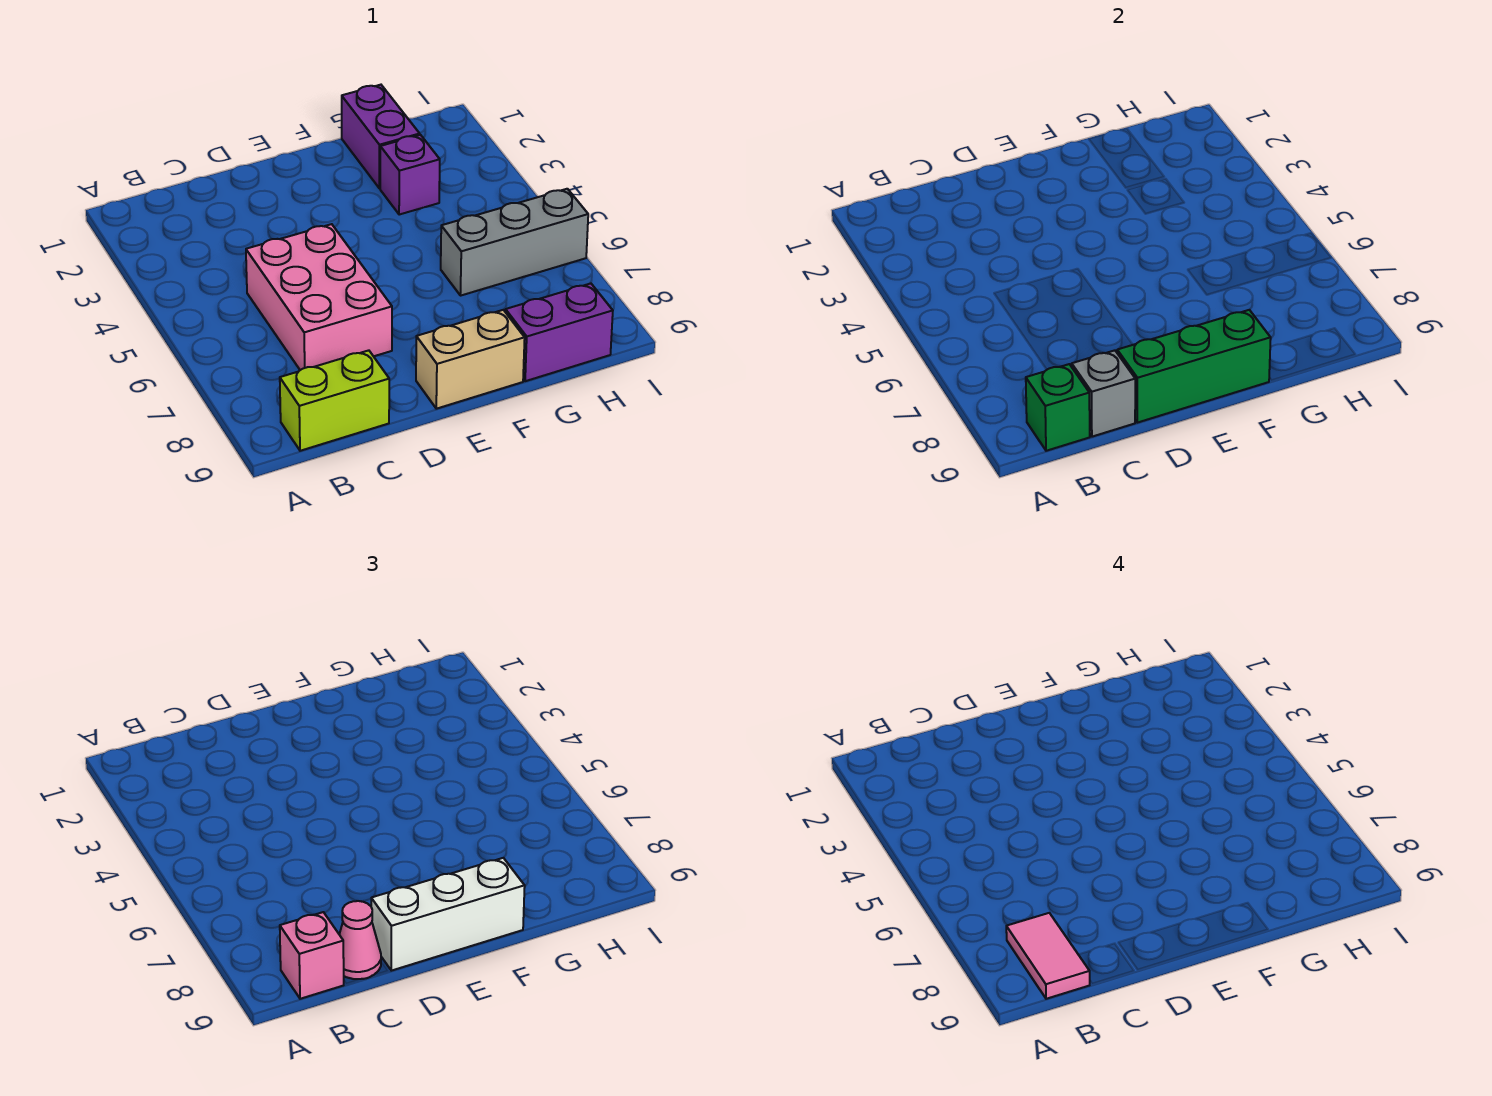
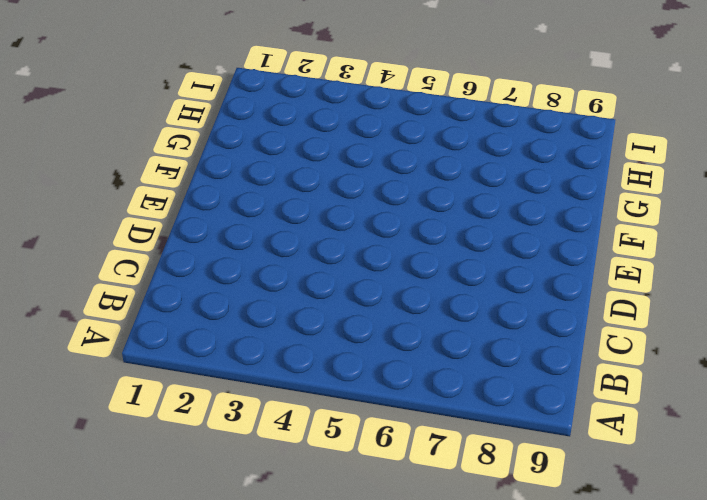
none -> lime brick B9:C9 level 1
none -> pink brick C5:D7 level 1
none -> tan brick E9:F9 level 1

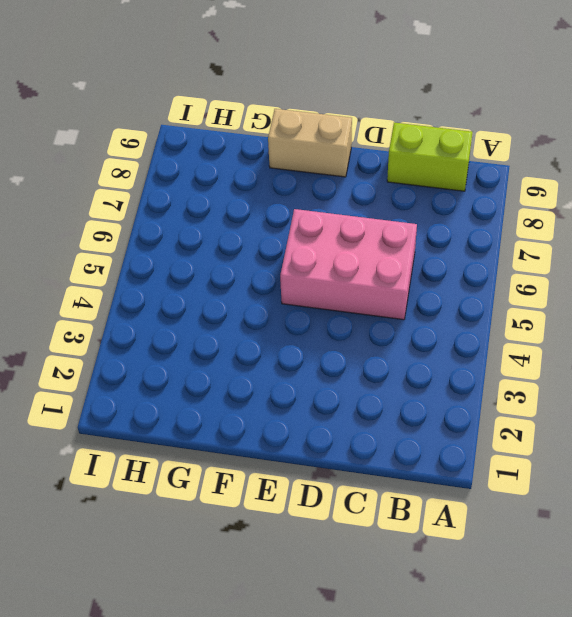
pink brick C5:E6 level 1 -> pink brick C5:D7 level 1
none -> purple brick G1:G2 level 1
none -> purple brick G3 level 1
none -> grey brick G6:I6 level 1

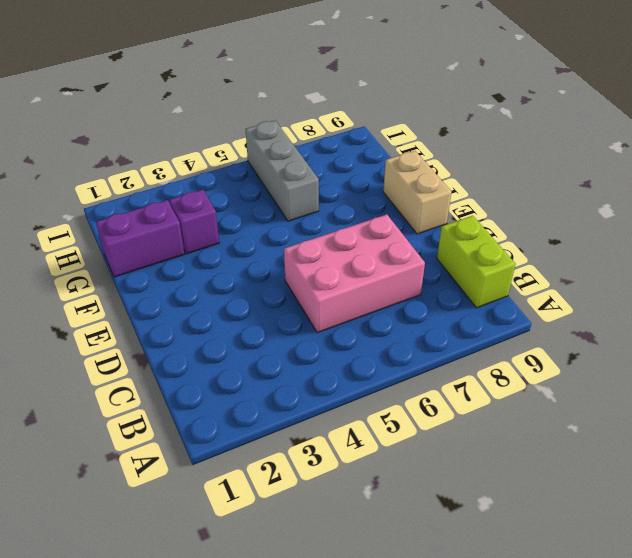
none -> purple brick G9:H9 level 1
none -> green brick B9 level 2
none -> grey brick C9 level 2

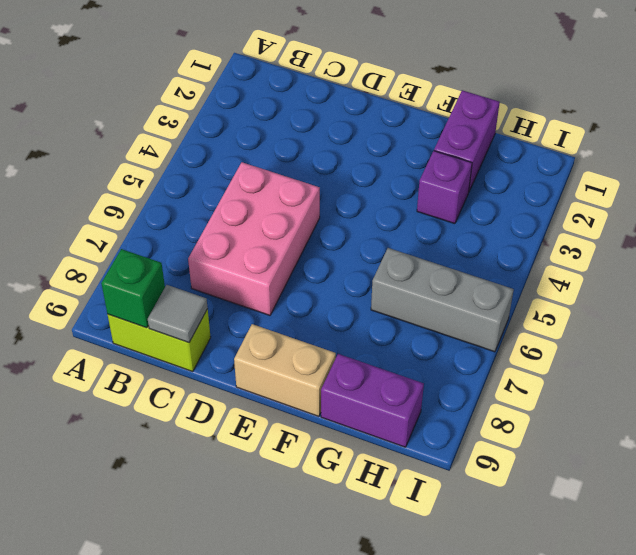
grey tile C9 level 2 -> grey brick C9 level 2
none -> green brick D9:F9 level 2
none -> pink brick B9 level 3
none -> pink cone C9 level 3

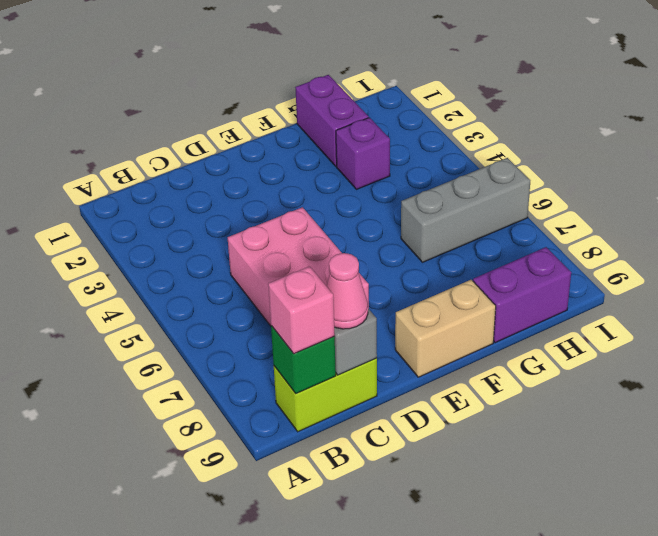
none -> green brick D9:F9 level 2
none -> white brick D9:F9 level 3
none -> pink tile B8:B9 level 4

